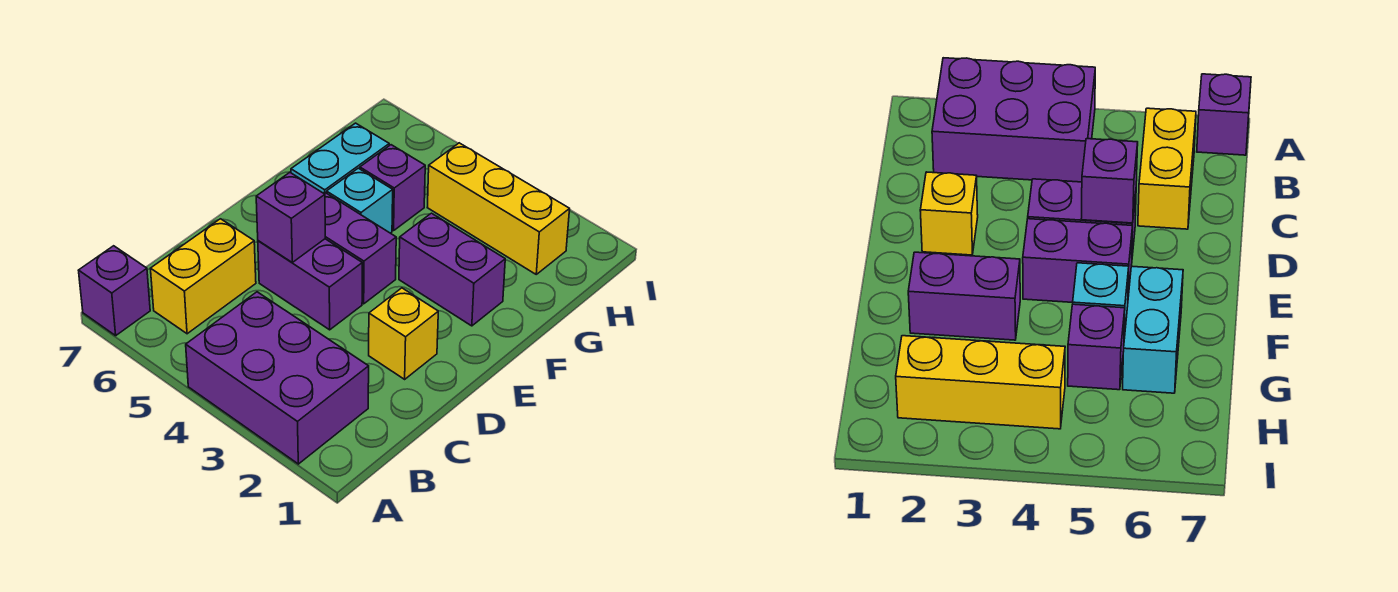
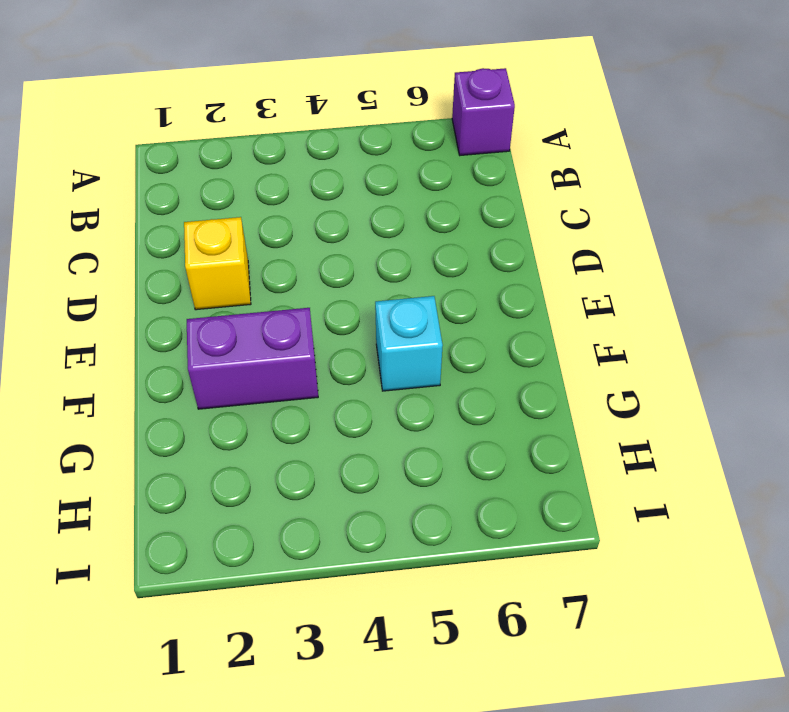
none -> purple brick A2:B4 level 1
none -> yellow brick B6:C6 level 1
none -> purple brick D4:D5 level 1

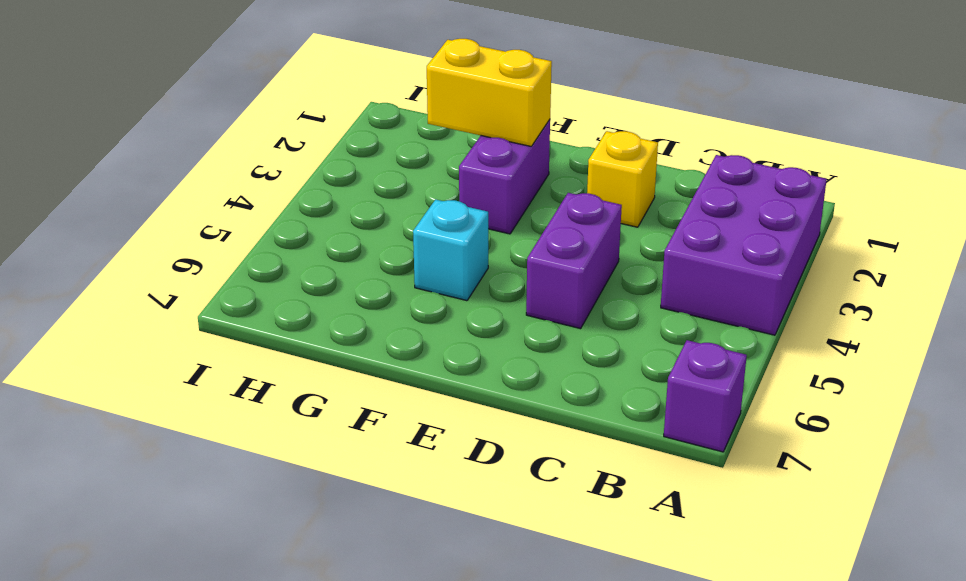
yellow brick F2:G2 level 2 -> yellow brick B6:C6 level 1
none -> purple brick E4:E5 level 1
none -> cyan brick F6:G6 level 1
none -> purple brick G5 level 1

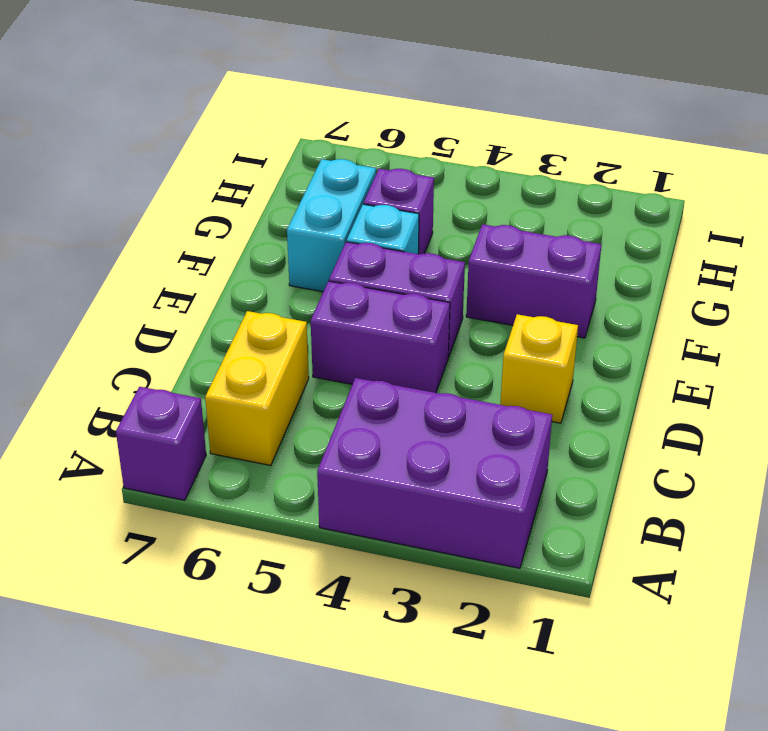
none -> yellow brick H2:H4 level 1
none -> purple brick D5 level 2

